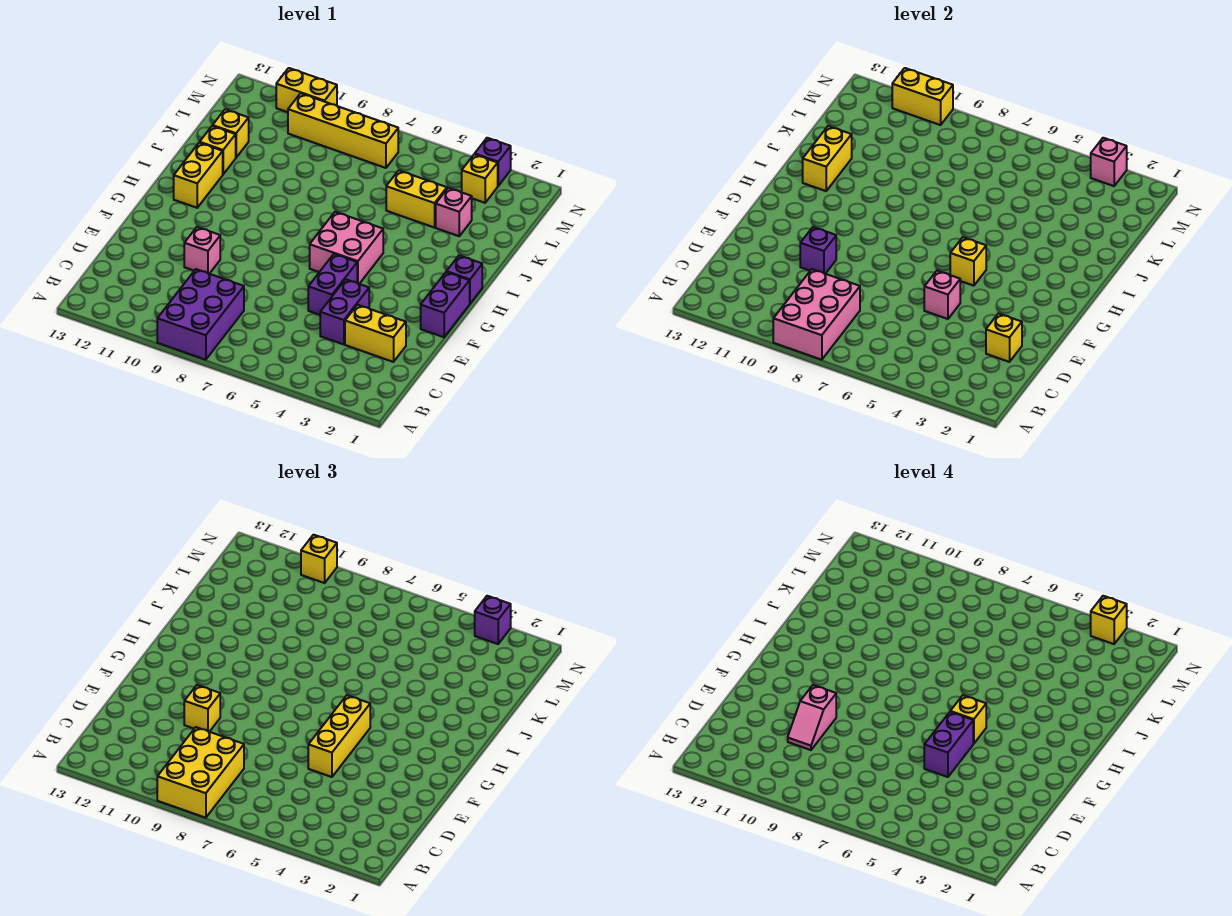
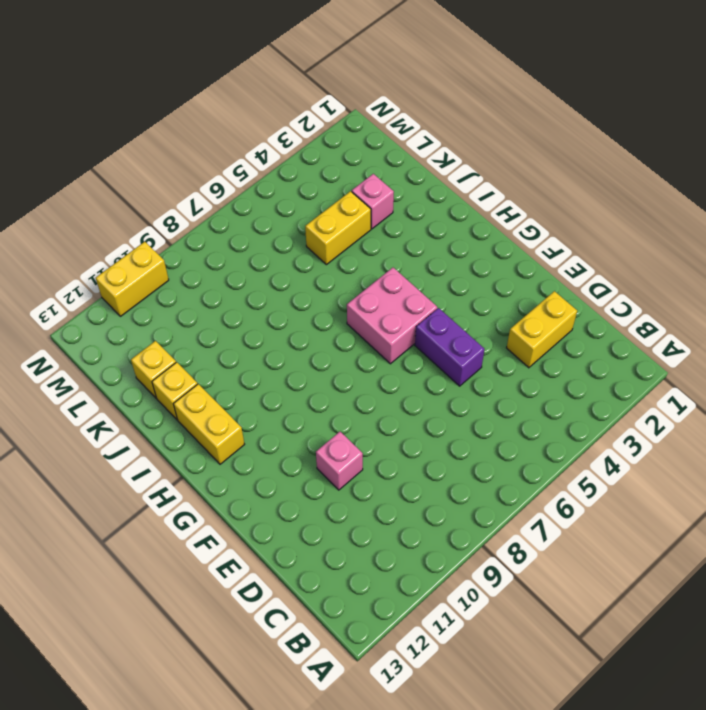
none -> purple brick A8:C9 level 1
none -> purple brick D4:E4 level 1
none -> purple brick F1:G1 level 1
none -> purple brick H1 level 1

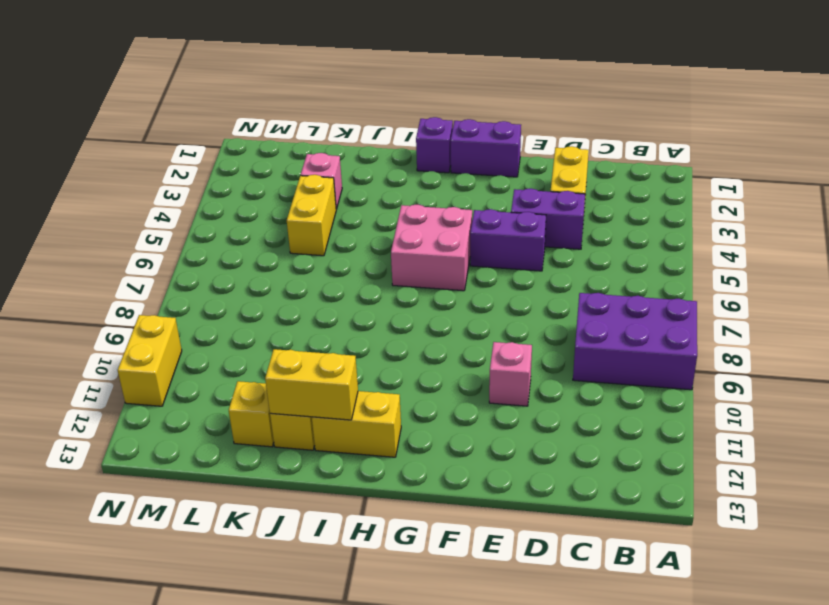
none -> yellow brick M3 level 1
none -> yellow brick M7:M10 level 1
none -> purple brick N3 level 1
none -> pink brick A8:C9 level 2

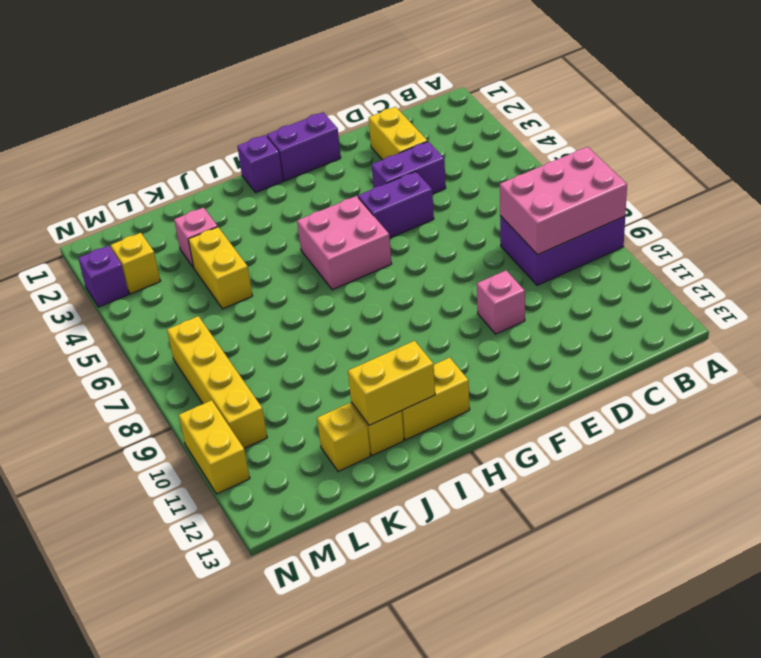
none -> yellow brick D2 level 2
none -> pink brick E5 level 2
none -> purple brick E10 level 2
none -> yellow brick G5 level 2

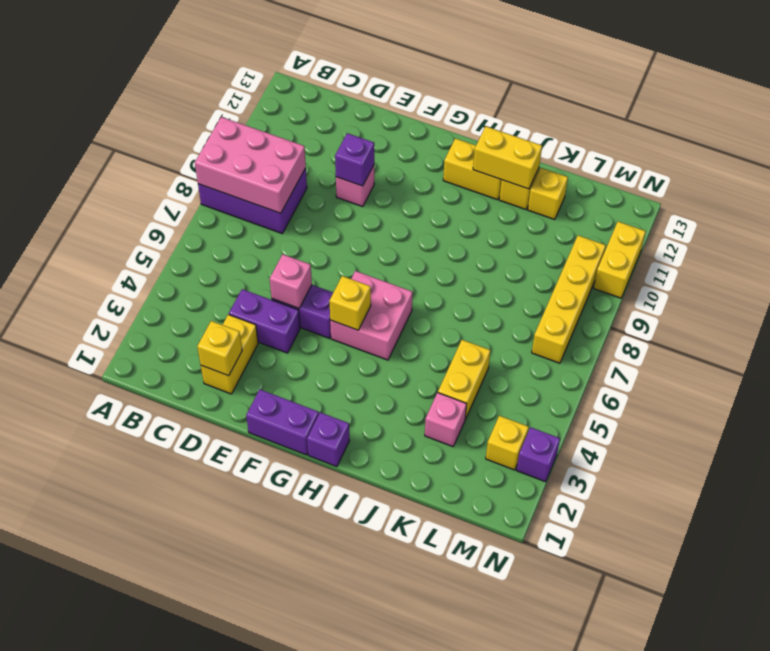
none -> pink brick N3 level 2
none -> yellow brick N10:N11 level 2
none -> yellow brick A8:C9 level 3
none -> yellow brick E5:G5 level 3

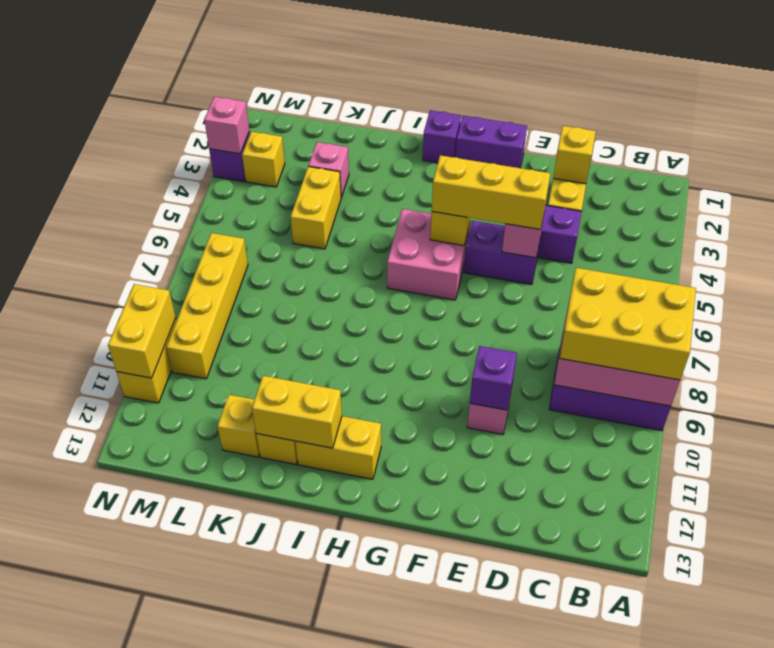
none -> yellow brick E10 level 3
none -> purple brick N3 level 3
none -> yellow brick N10 level 3
none -> pink slope D10:E10 level 4 top E

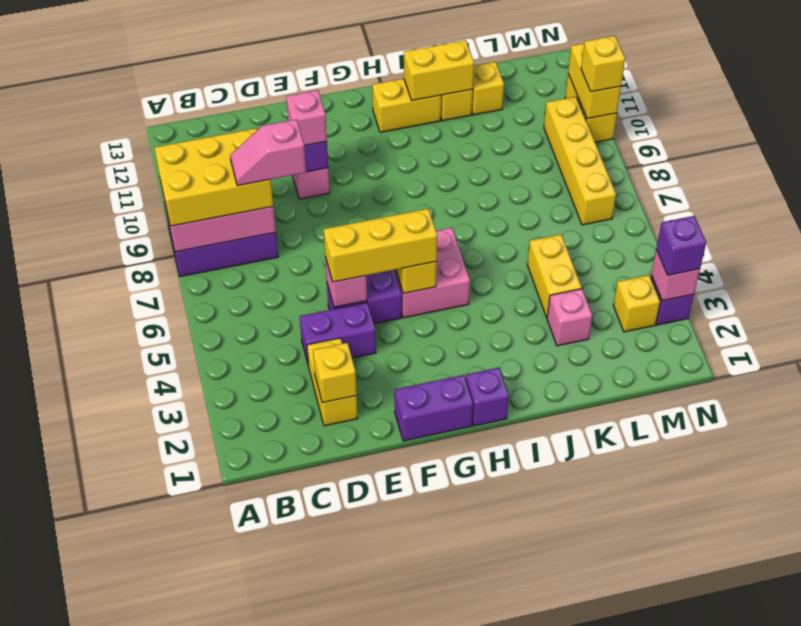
pink slope C8:D8 level 4 top D -> pink slope D10:E10 level 4 top E
pink brick E10 level 3 -> yellow brick E10 level 3
none -> purple brick E5:F5 level 4
none -> yellow brick G5 level 4
none -> yellow brick N3 level 4

